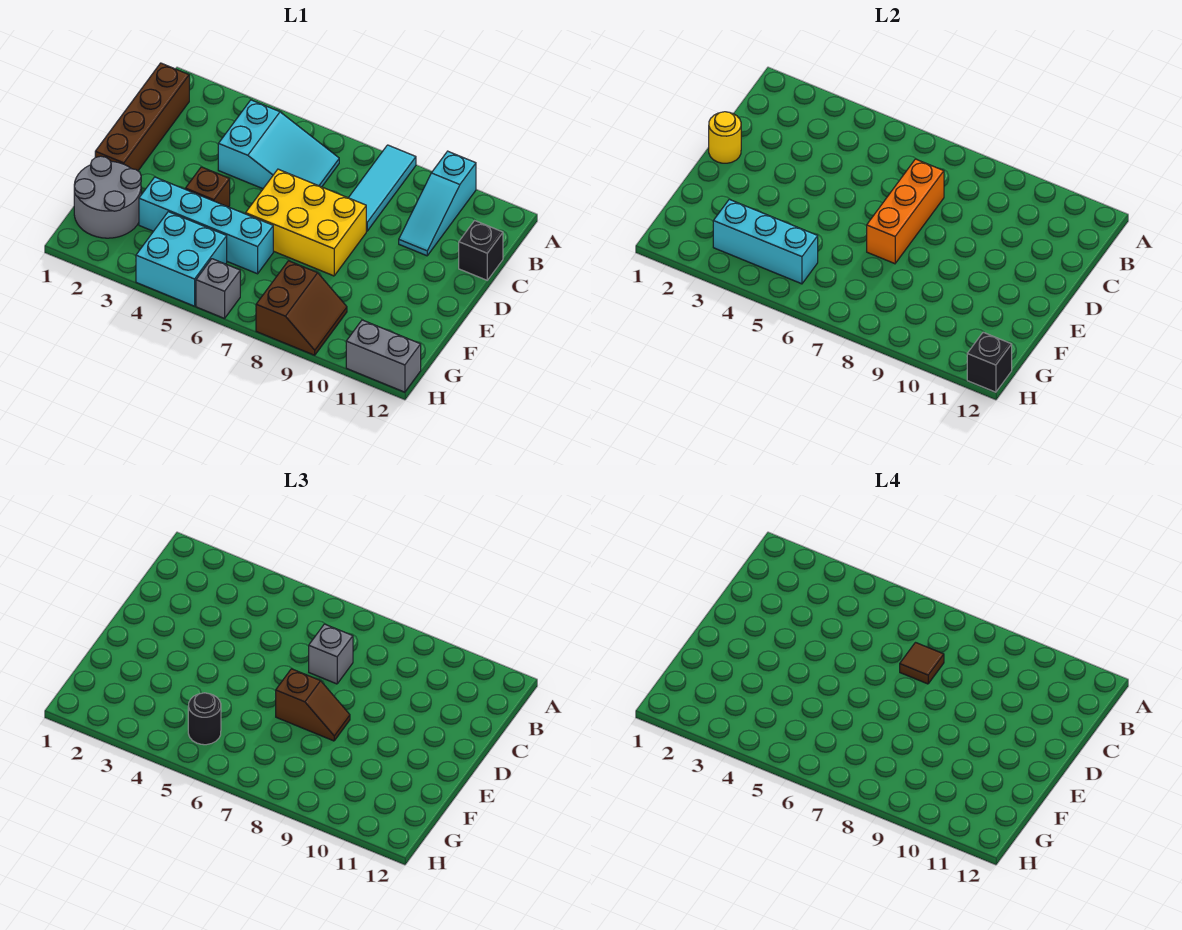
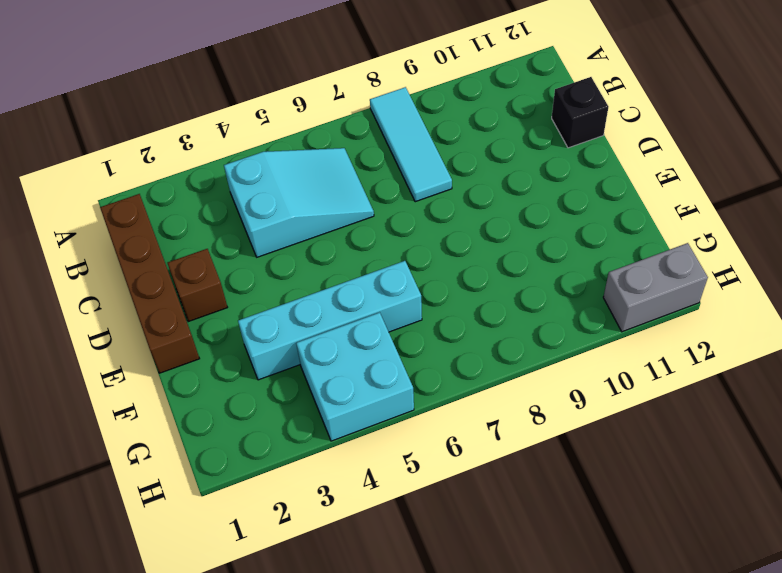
brown brick D2 level 1 -> brown brick E4 level 1
none -> cyan slope A10:C10 level 1 top A
none -> yellow brick D6:E8 level 1
none -> grey round brick F1:G2 level 1

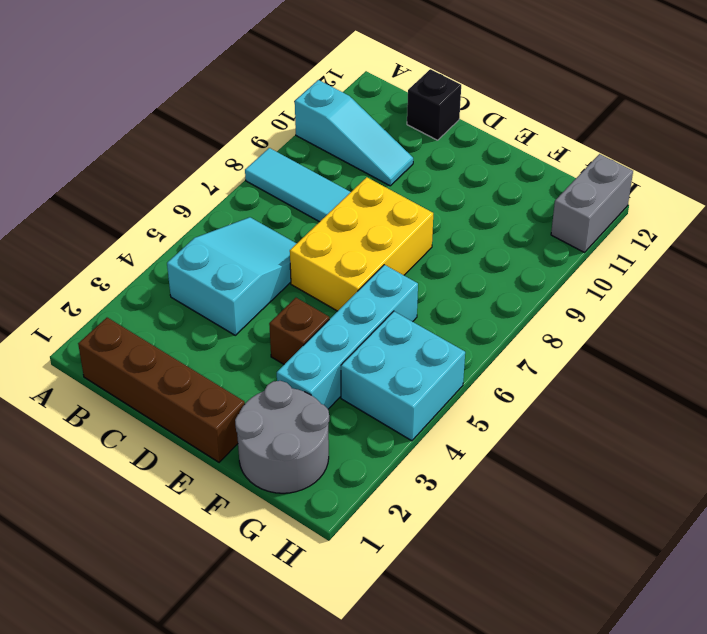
none -> brown slope G8:H9 level 1 top 8
none -> grey brick H6 level 1
none -> orange brick C7:E7 level 2

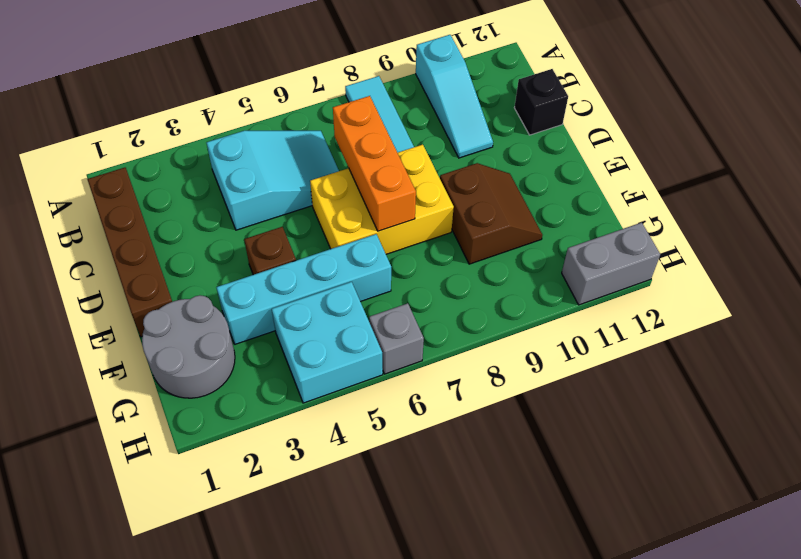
brown slope E9:F10 level 1 top 9 -> brown slope G8:H9 level 1 top 8
none -> yellow round brick D1 level 2
none -> cyan brick G3:G5 level 2
none -> black brick H12 level 2

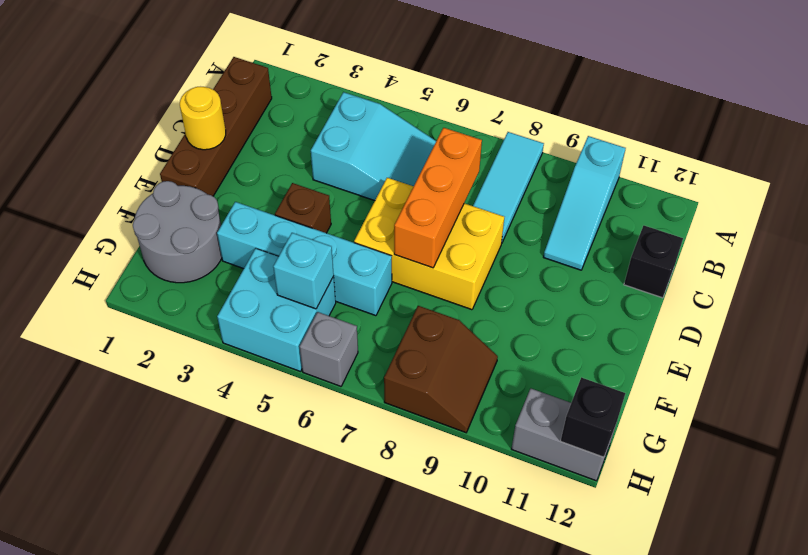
cyan brick G5 level 2 -> cyan brick G3:G5 level 2
none -> grey brick C7 level 3
none -> brown slope E7:E8 level 3 top 7
none -> black round brick G5 level 3

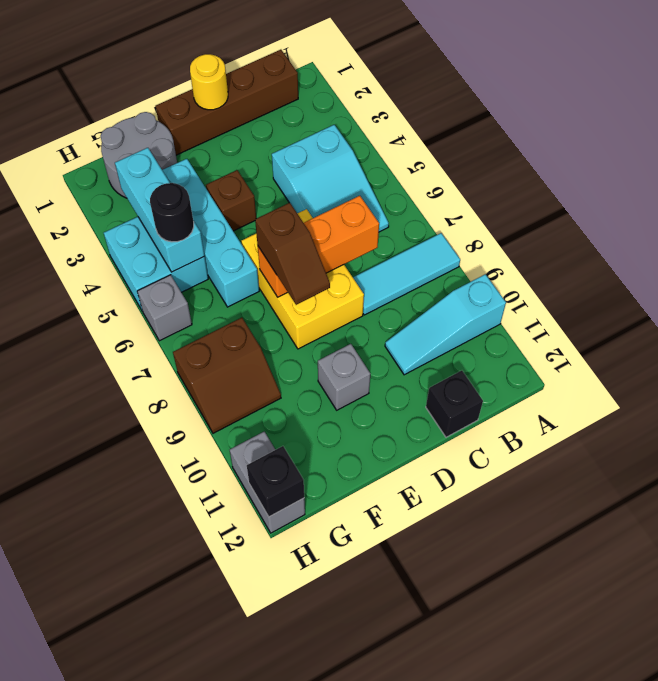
grey brick E10 level 1 -> grey brick C7 level 3
none -> brown tile C7 level 4

